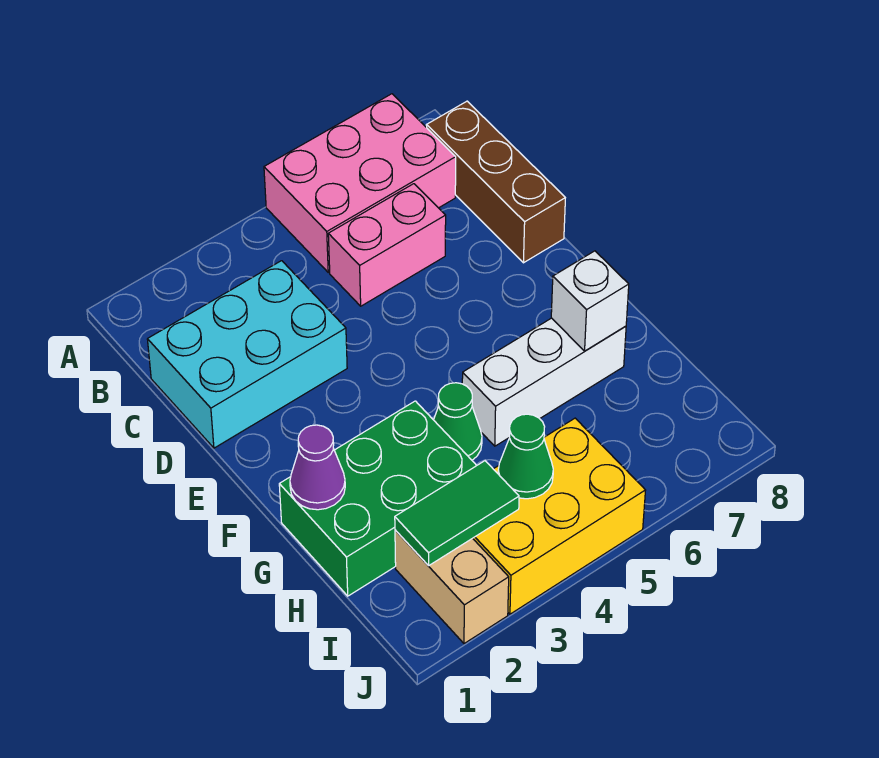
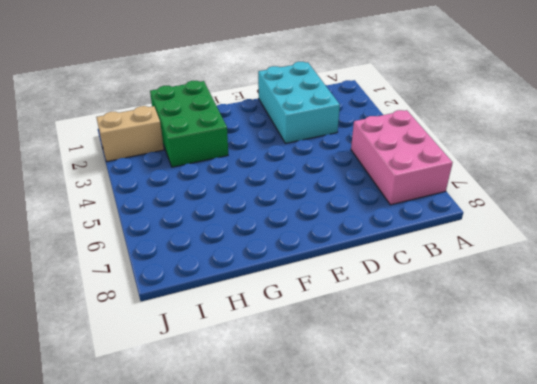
none -> brown brick B8:D8 level 1
none -> pink brick C5:C6 level 1
none -> green cone G4 level 1

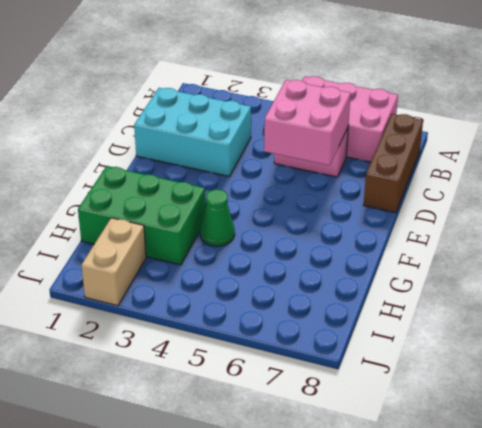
pink brick C5:D6 level 2 -> none
none -> white brick G5:G7 level 1
none -> yellow brick I3:J5 level 1
none -> purple cone G1 level 2

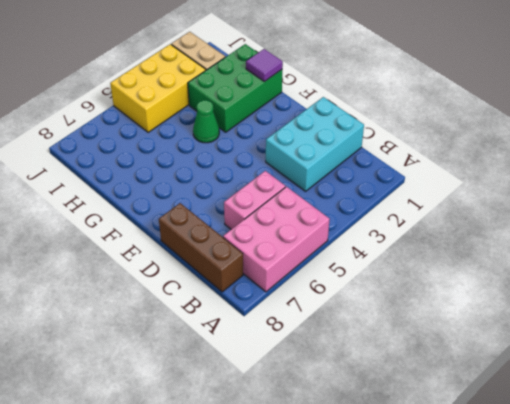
purple tile G1 level 2 -> purple cone G1 level 2
none -> white brick G5:G7 level 1
none -> white brick G7 level 2
none -> green tile I2:I3 level 2

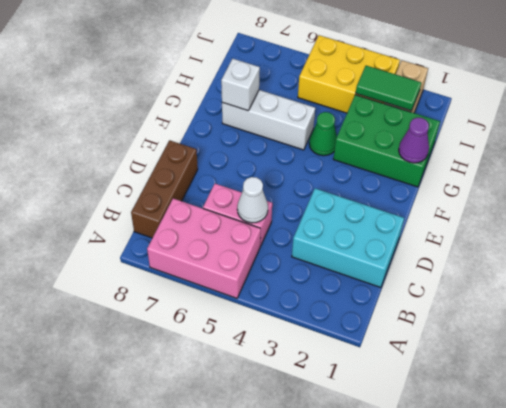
white cone C5 level 2 -> none
none -> green cone I4 level 2

